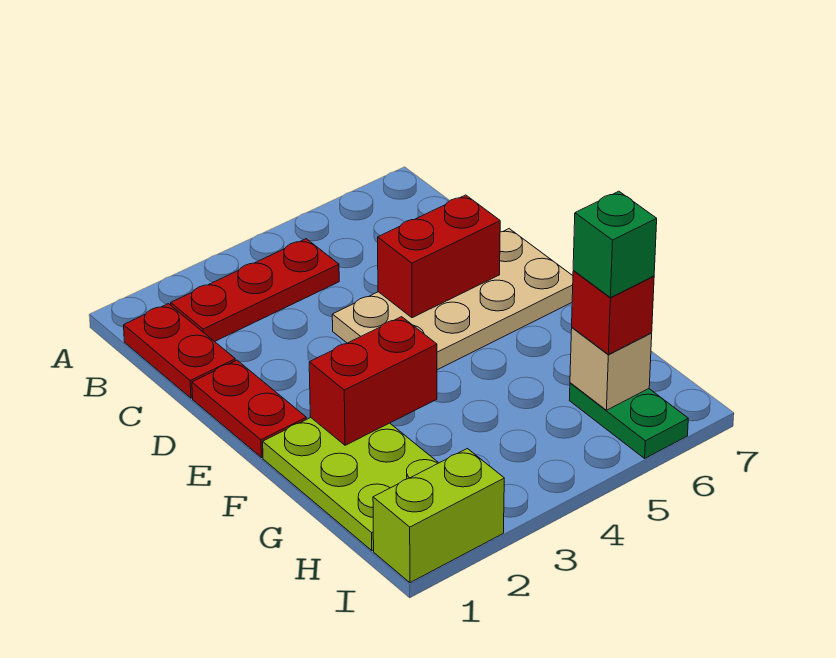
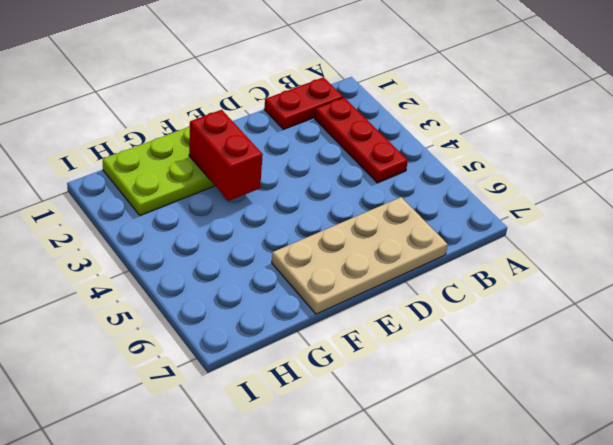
tan plate C6:F7 level 1 -> tan plate D4:E7 level 1
none -> red plate D1:E1 level 1
none -> green plate H6:I6 level 1
none -> lime brick I1:I2 level 1

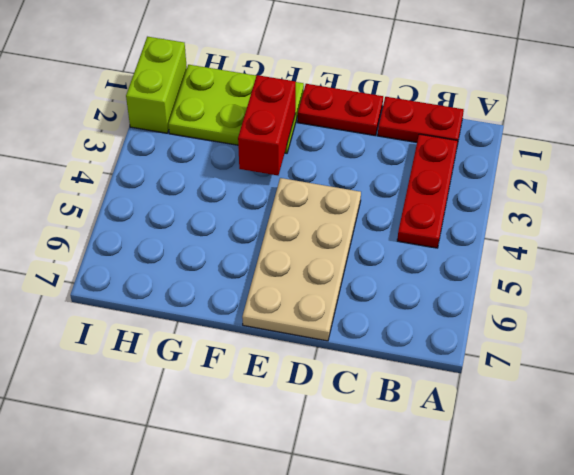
none -> green plate H6:I6 level 1
none -> red brick D5:D6 level 2
none -> tan brick H6 level 2

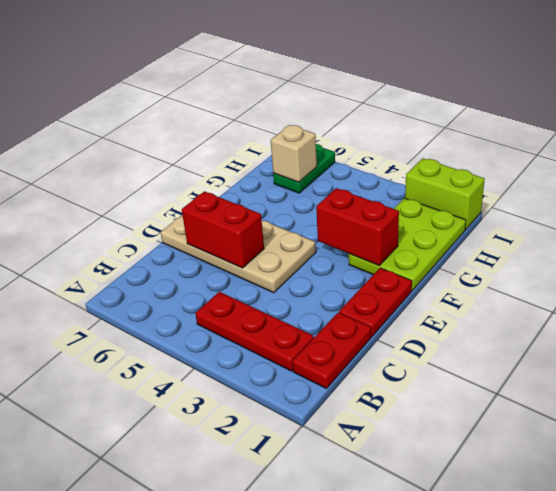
none -> red brick H6 level 3
none -> green brick H6 level 4

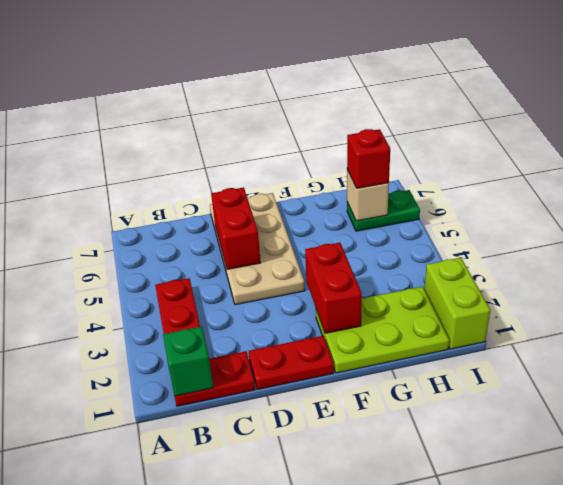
green brick B1 level 2 -> green brick H6 level 4

